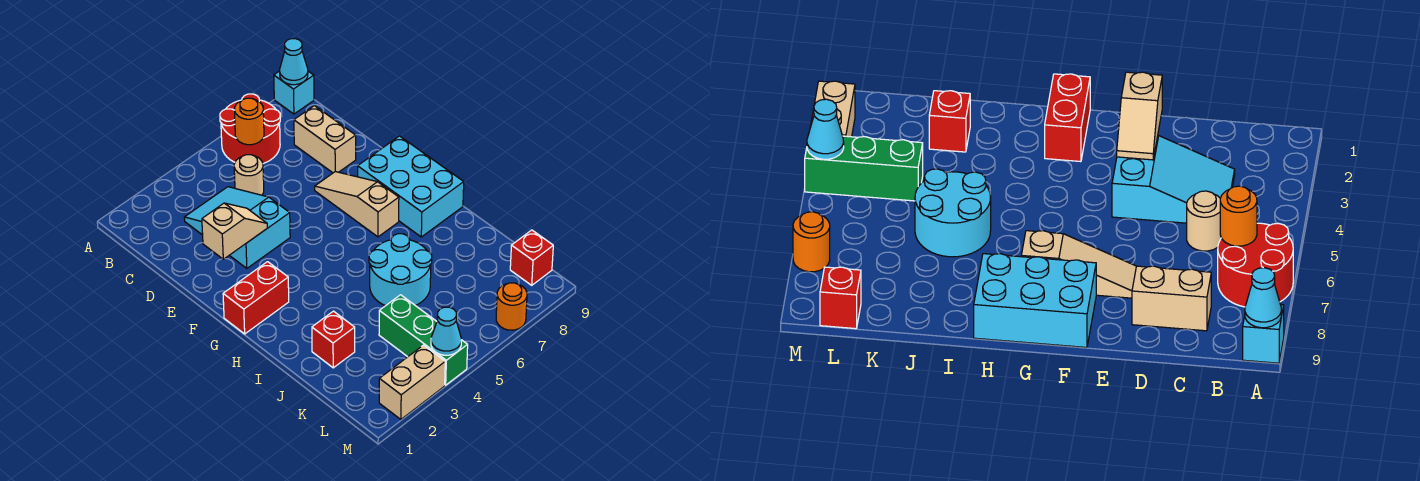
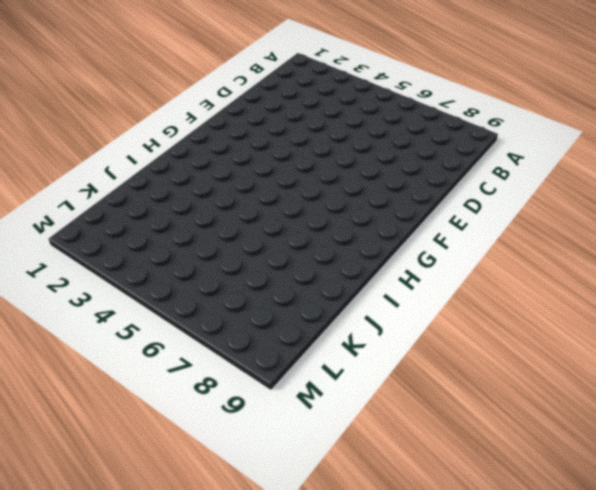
none -> red round brick A6:B7 level 1
none -> cyan brick A9 level 1
none -> cyan slope C3:E4 level 1 top E

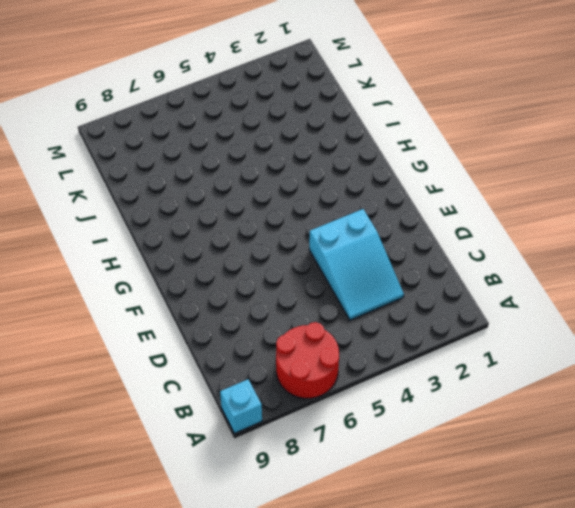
none -> tan round brick C5 level 1
none -> tan brick C8:D8 level 1
none -> tan slope E7:G7 level 1 top G

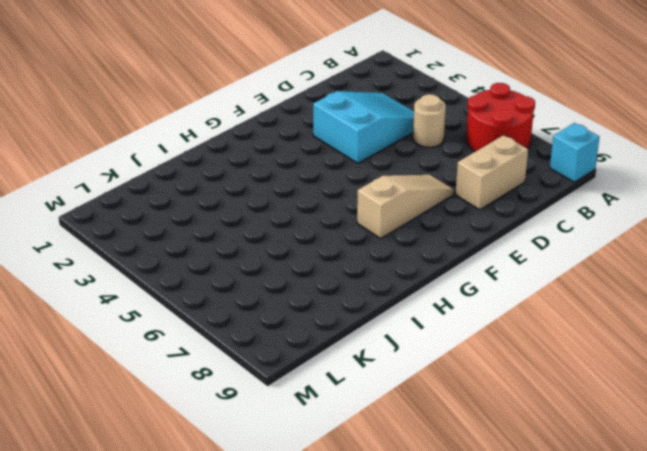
none -> cyan brick F8:H9 level 1
none -> red brick G1:G2 level 1
none -> cyan round brick I5:J6 level 1

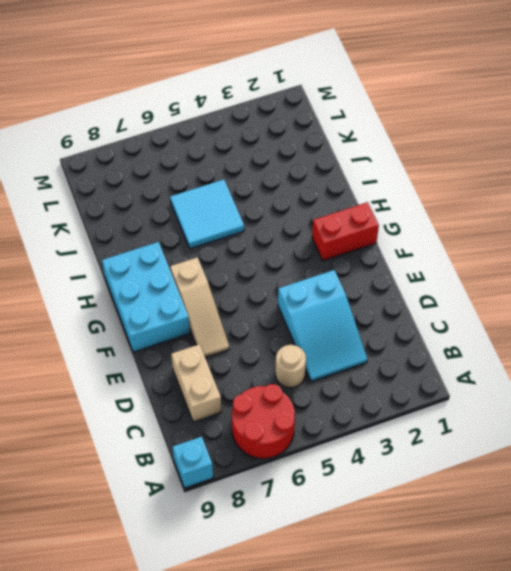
cyan tile I5:J6 level 1 -> cyan round brick I5:J6 level 1
none -> red brick J2 level 1
none -> green brick K4:M4 level 1
none -> red brick L9 level 1

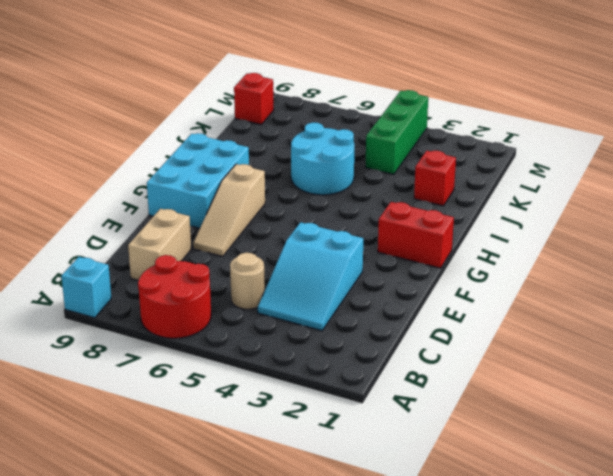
none -> tan brick M2:M3 level 1
none -> orange round brick M7 level 1
none -> cyan cone A9 level 2

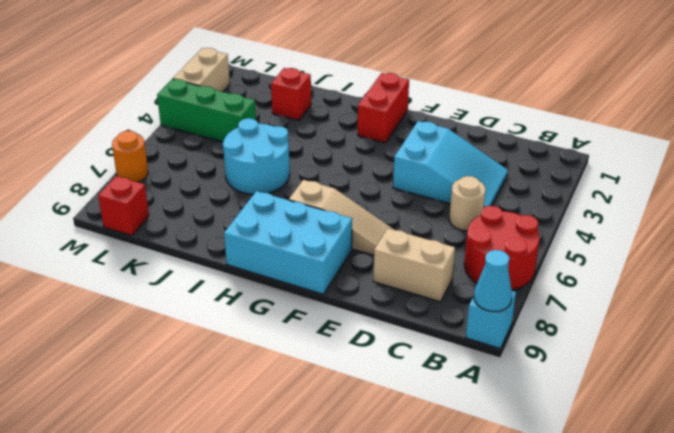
none -> orange round brick B6 level 2
none -> tan slope E2:E3 level 2 top 2
none -> cyan cone M4 level 2

